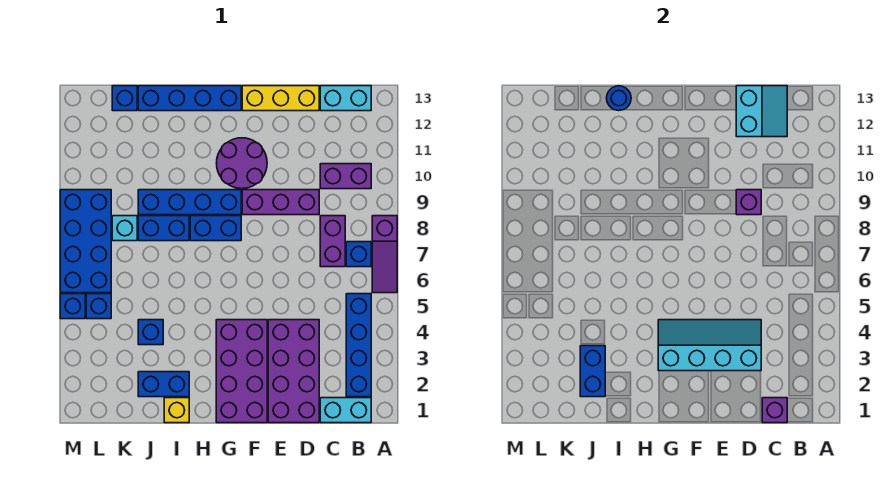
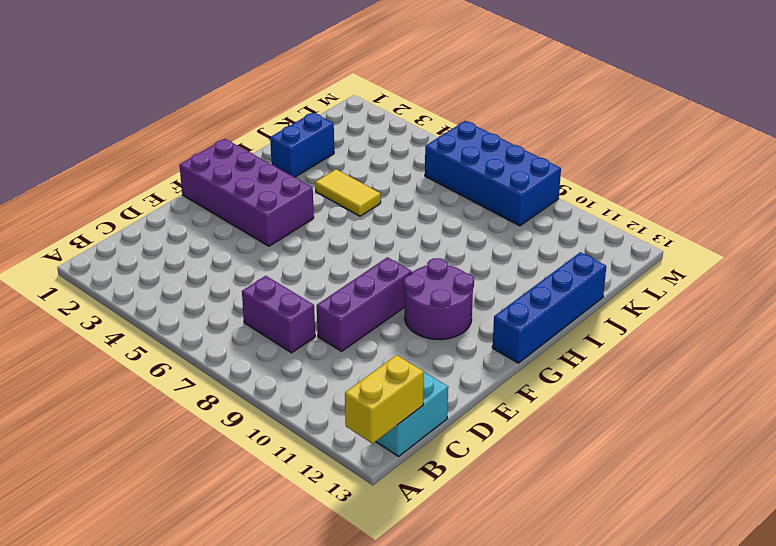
yellow brick A13:B13 level 2 -> none
yellow tile I4:I5 level 1 -> none
none -> purple slope A6:A8 level 1 top 8
none -> cyan brick B1:C1 level 1
none -> blue brick B2:B5 level 1
none -> blue brick B7 level 1

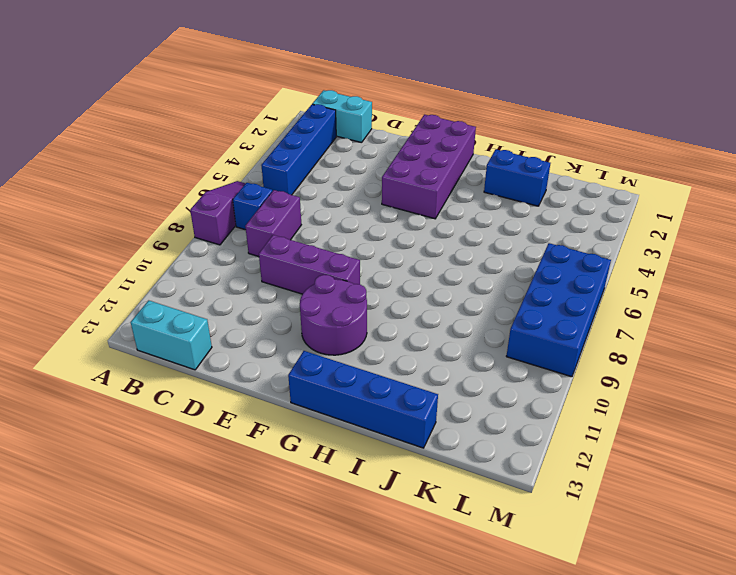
none -> purple brick B10:C10 level 1
none -> purple brick D1:E4 level 1
none -> yellow brick D13:F13 level 1
none -> blue brick G8:H8 level 1

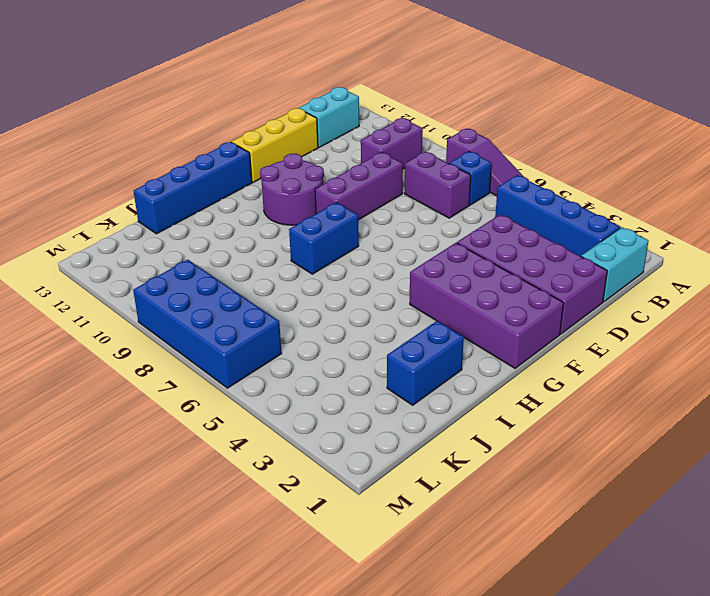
none -> blue brick G9:J9 level 1
none -> yellow brick I1 level 1
none -> blue brick I8:J8 level 1
none -> blue brick J4 level 1

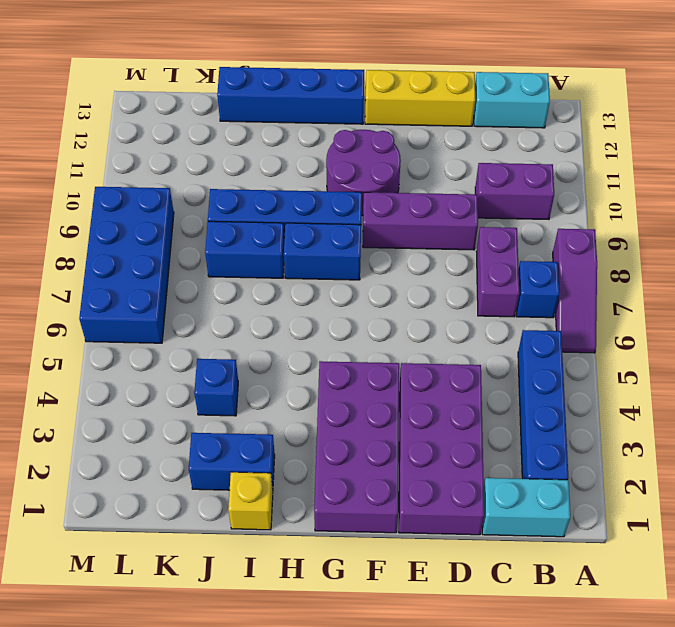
none -> cyan brick K8 level 1
none -> blue brick K13 level 1
none -> blue brick L5 level 1
none -> blue brick M5 level 1

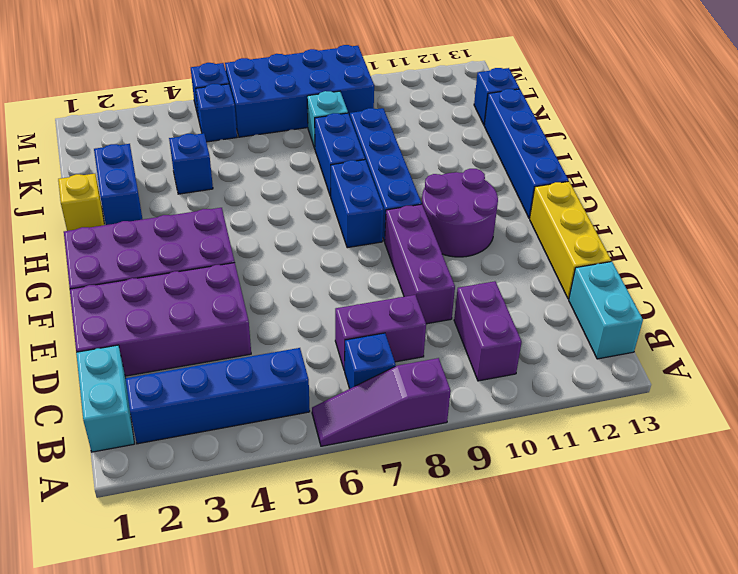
none -> purple brick C1 level 2
none -> cyan slope C12:D13 level 2 top D
none -> cyan slope D3:G4 level 2 top 3
none -> purple brick D9 level 2

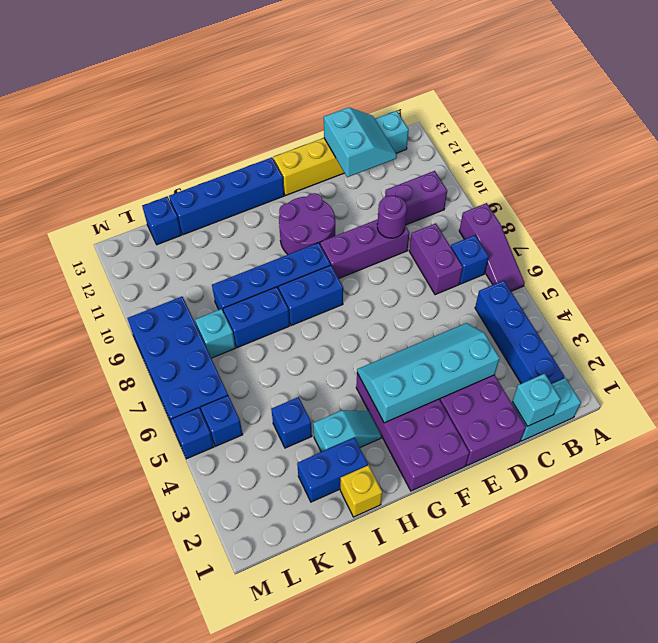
cyan brick C1 level 2 -> purple brick C1 level 2
purple round brick D9 level 2 -> purple brick D9 level 2
cyan slope H3:I3 level 1 top I -> none
none -> blue round brick I13 level 2
none -> blue brick J2:J3 level 2

